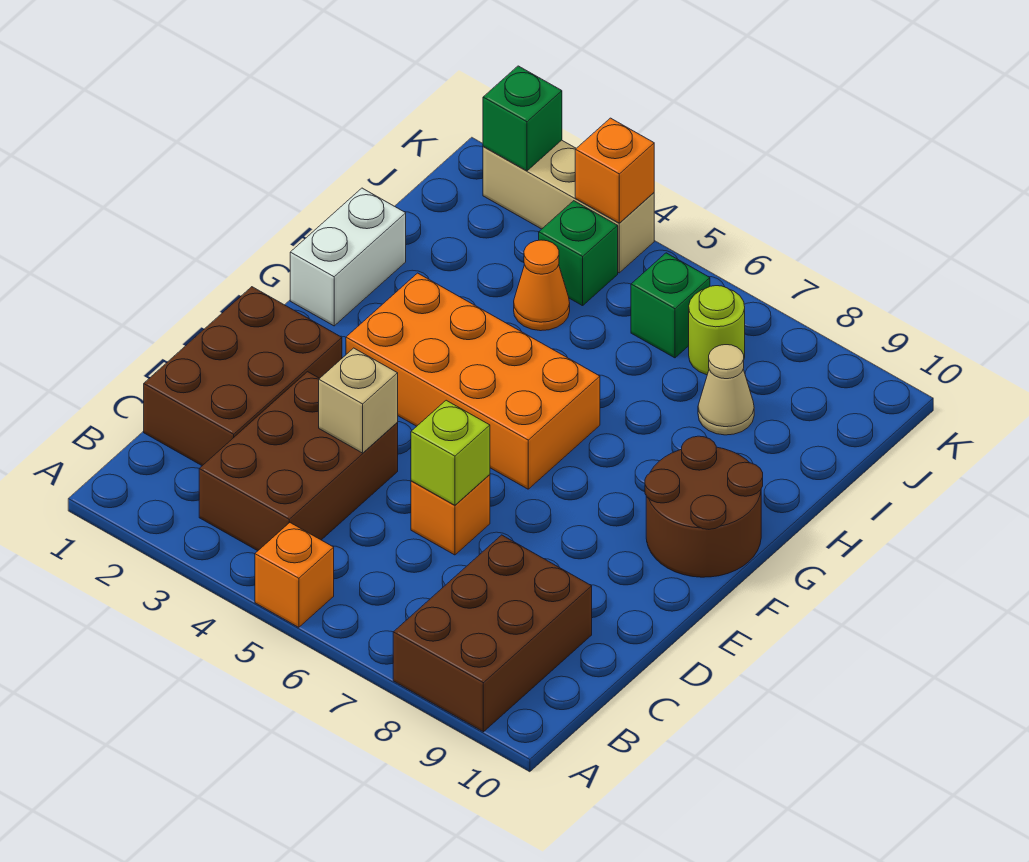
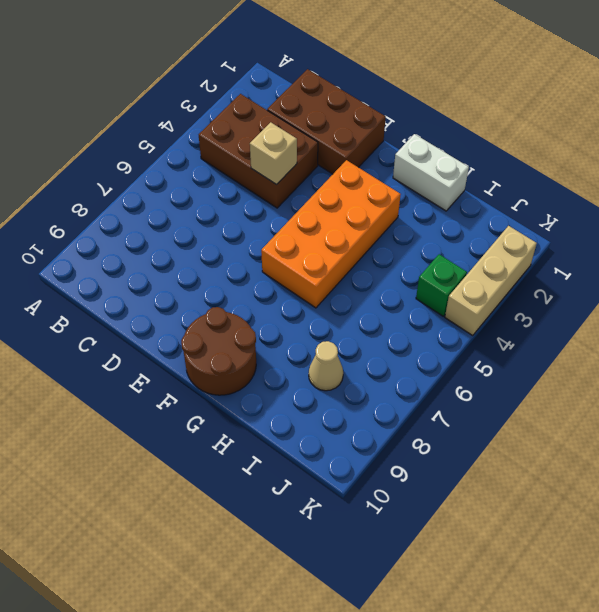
none -> orange brick A5 level 1
none -> brown brick A8:C9 level 1
none -> orange brick D6 level 1

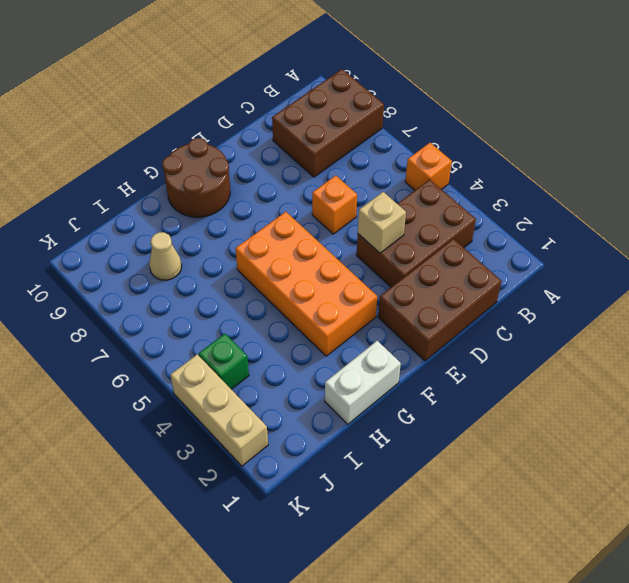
none -> orange cone I4 level 1
none -> green brick J6 level 1
none -> lime round brick J7 level 1

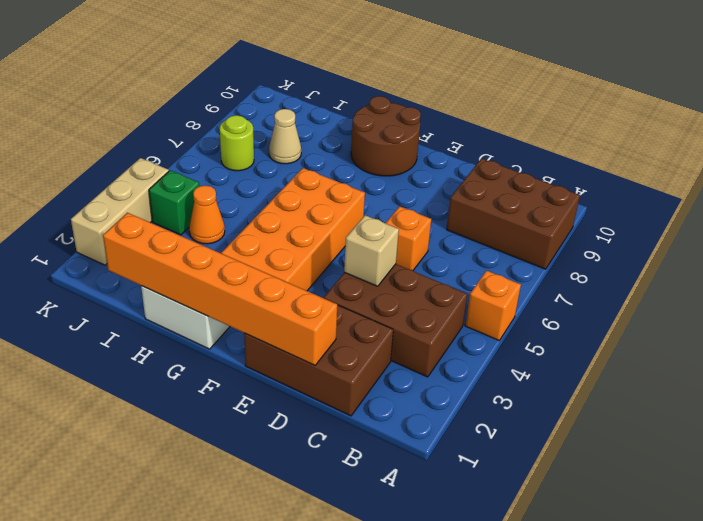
orange brick D1:I1 level 2 -> none
none -> green brick J6 level 1
none -> lime brick D6 level 2
none -> green brick K2 level 2

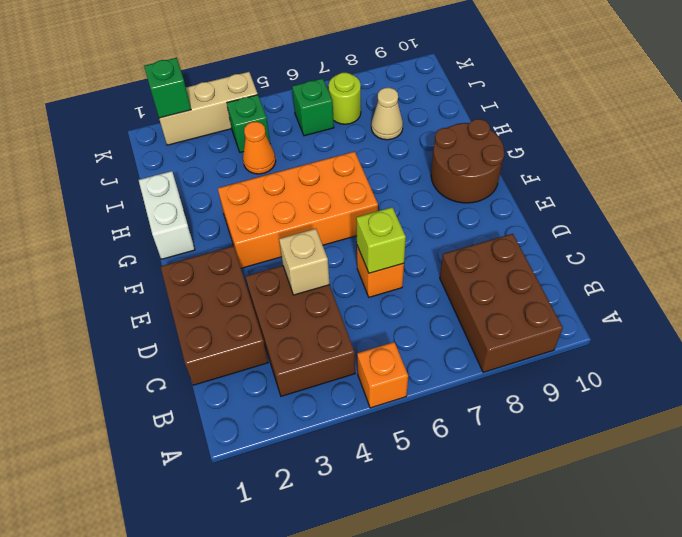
none -> orange brick K4 level 2

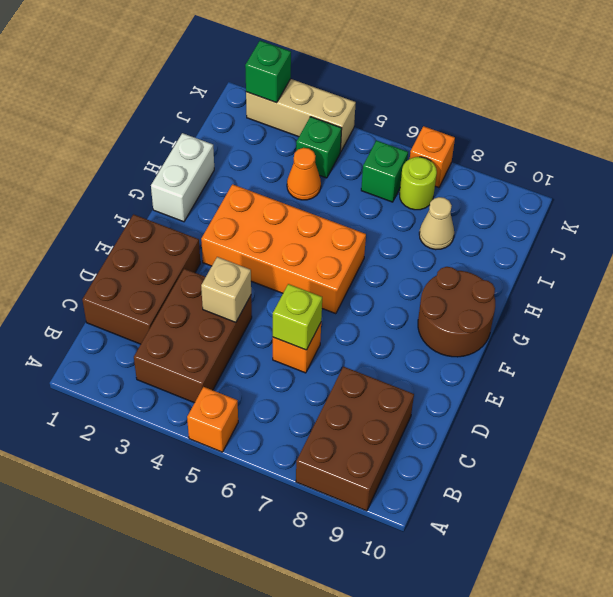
orange brick K7 level 1 -> orange brick K4 level 2

